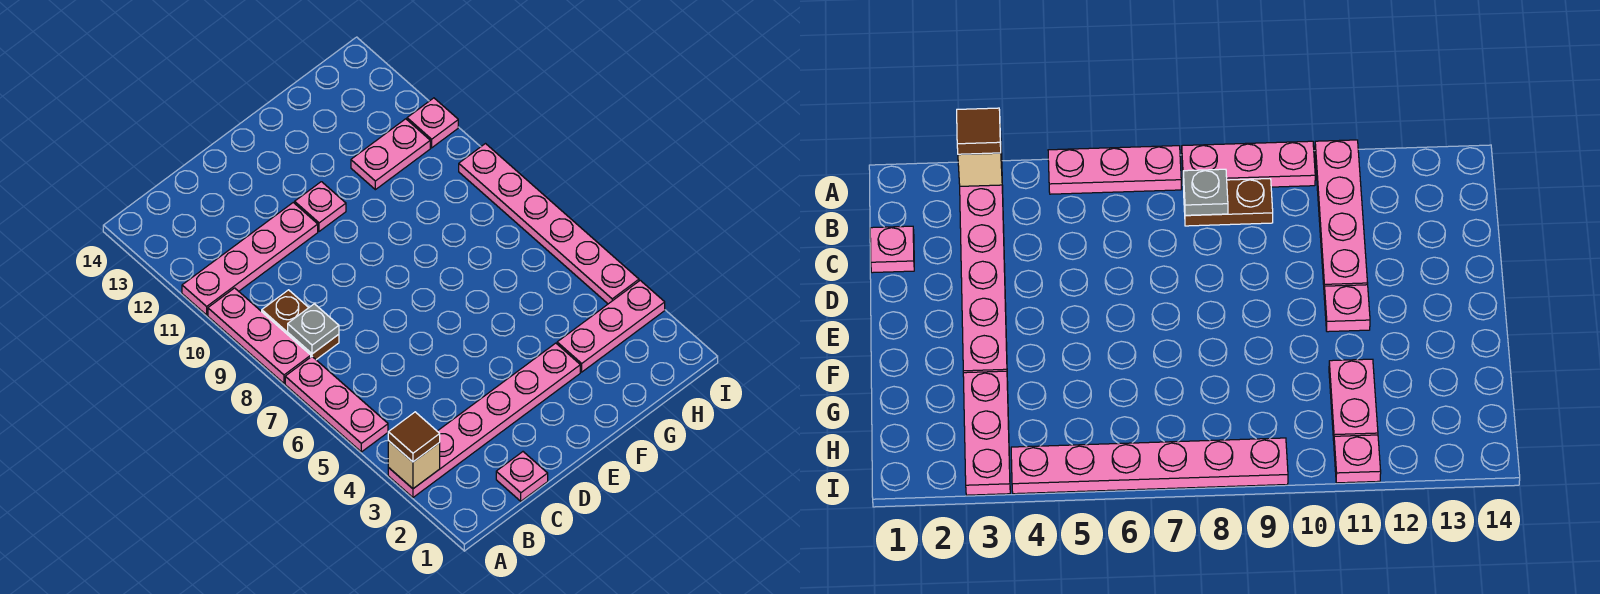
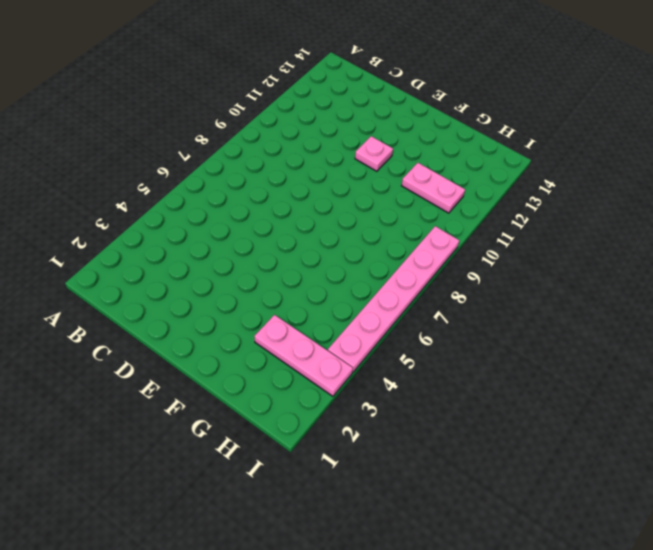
none -> pink plate A3:F3 level 1
none -> pink plate A5:A7 level 1
none -> pink plate A8:A10 level 1

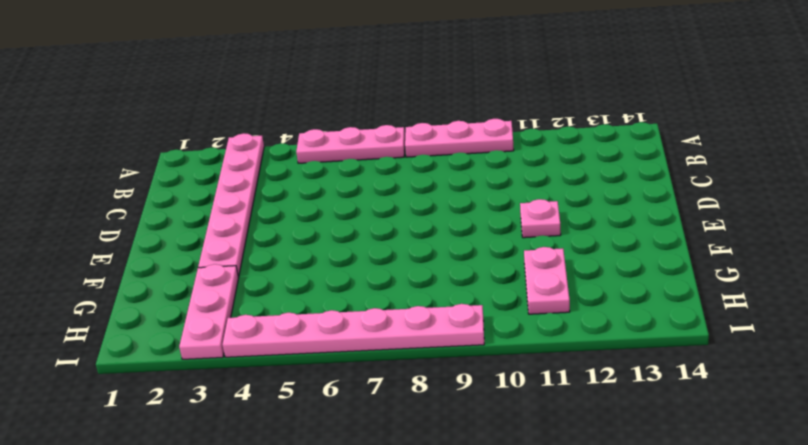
none -> pink plate A11:D11 level 1
none -> brown plate B8:B9 level 1
none -> pink plate C1 level 1

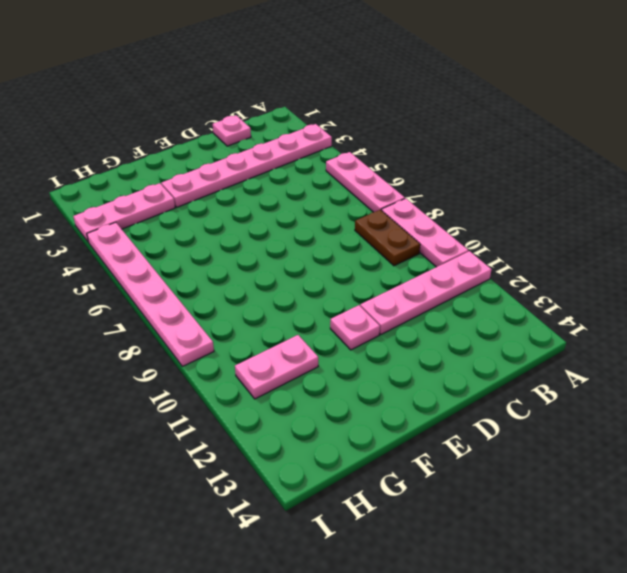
none -> pink plate I11 level 1
none -> tan brick A3 level 2
none -> grey plate B8 level 2

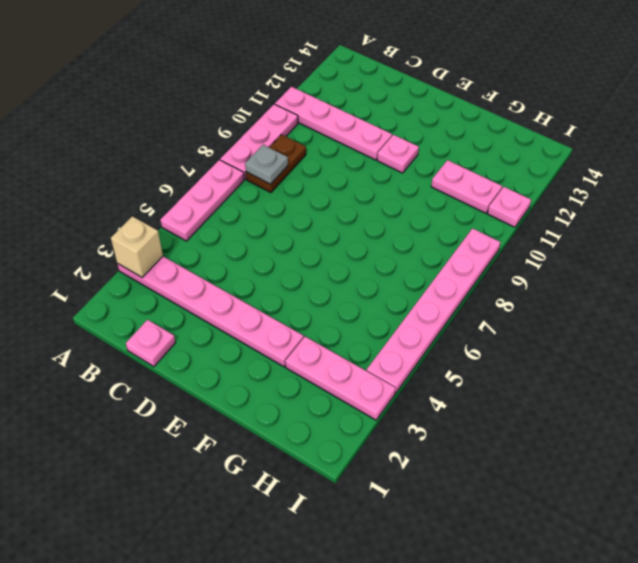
none -> brown tile A3 level 3

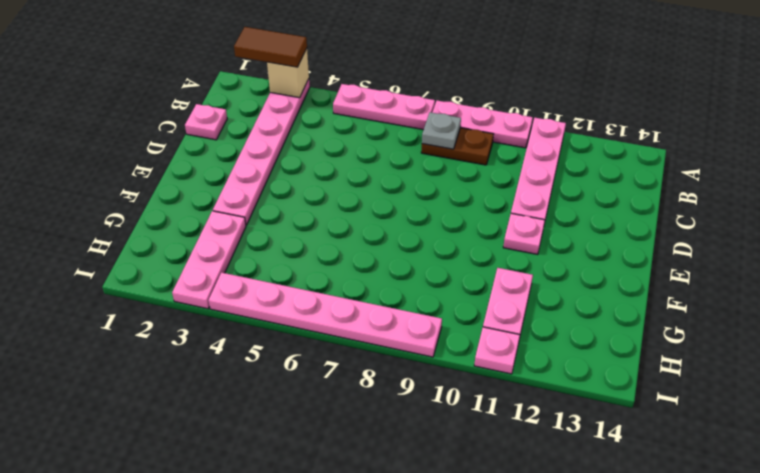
brown tile A2:A3 level 3 -> brown tile A3 level 3

